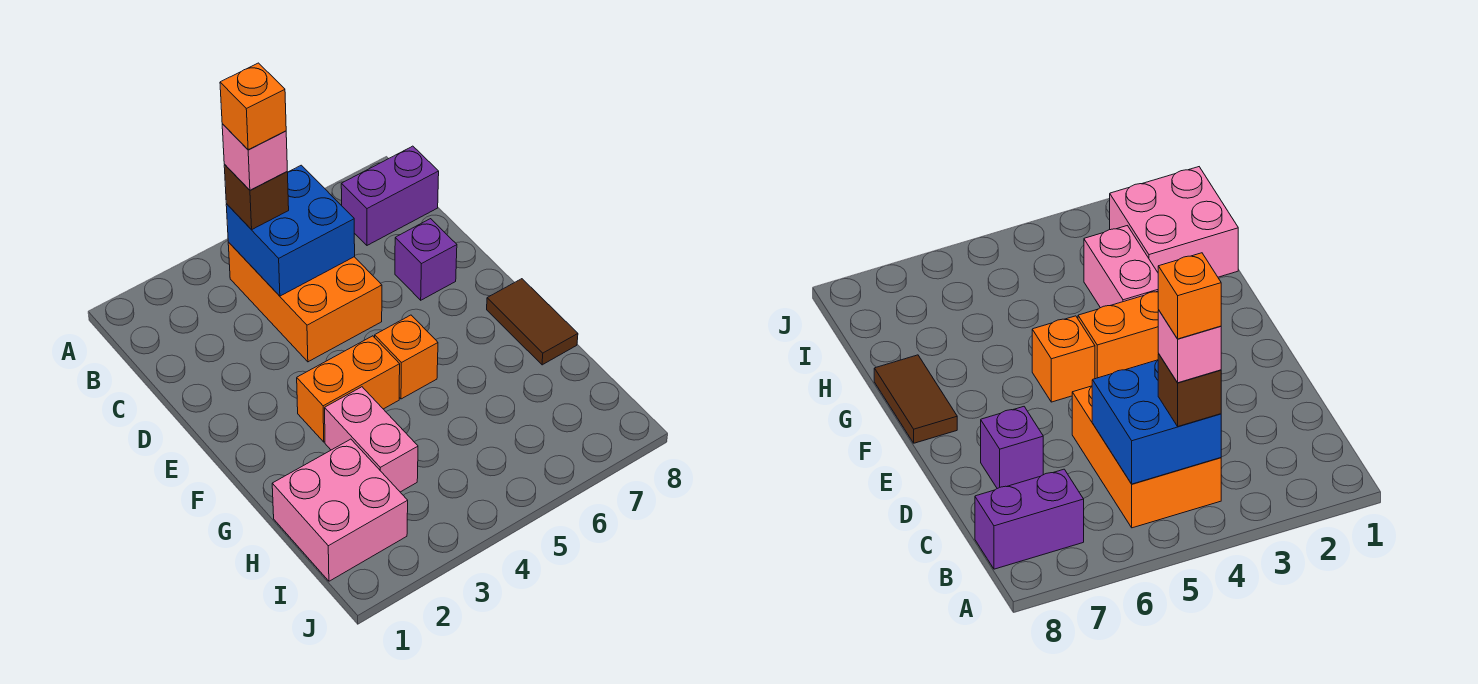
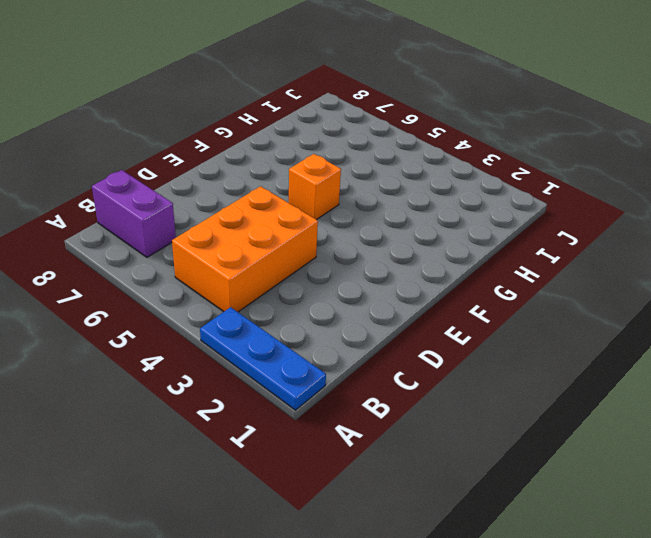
blue plate A1:A3 level 1 -> none
none -> purple brick D7 level 1
none -> orange brick F3:F4 level 1
none -> brown tile F8:G8 level 1

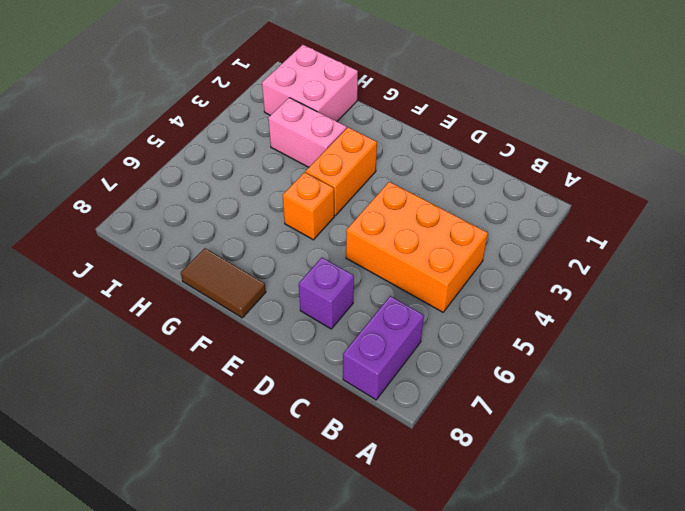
none -> blue brick B4:C5 level 2
none -> brown brick B4 level 3
none -> pink brick B4 level 4

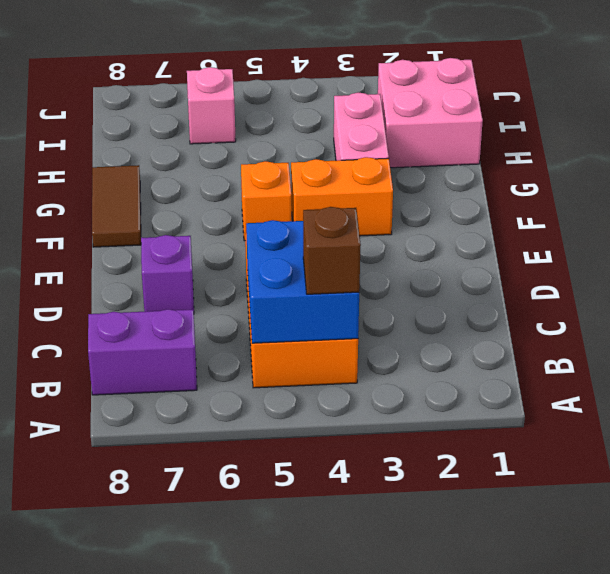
pink brick I6 level 1 -> pink brick B4 level 4
none -> orange brick B4 level 5

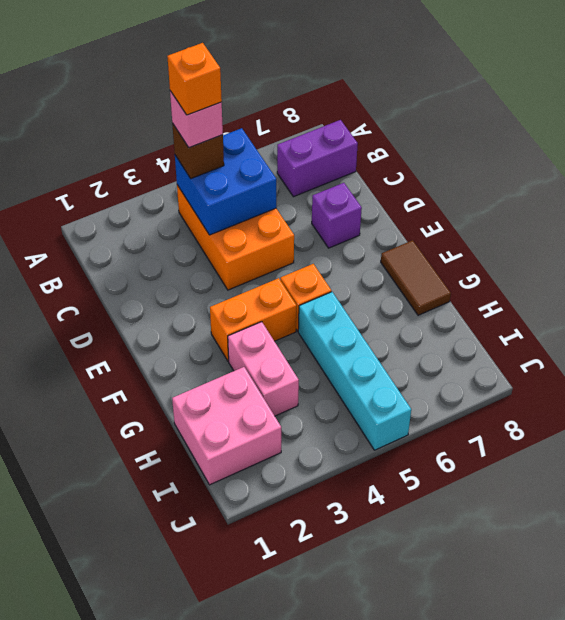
cyan brick G5:J5 level 1 -> none

